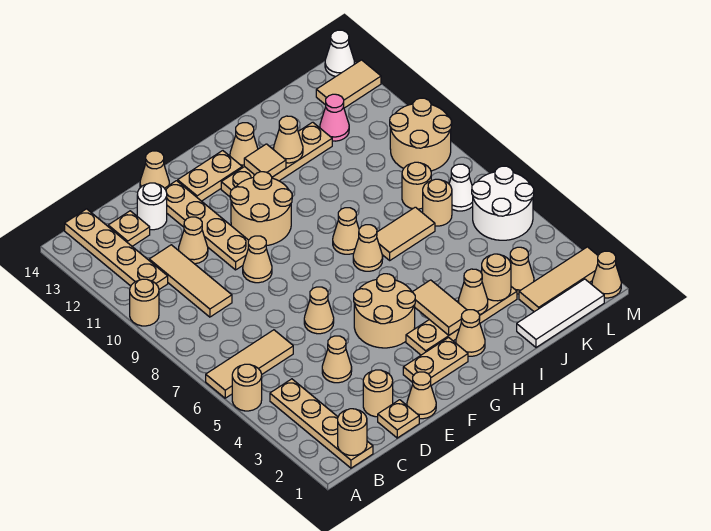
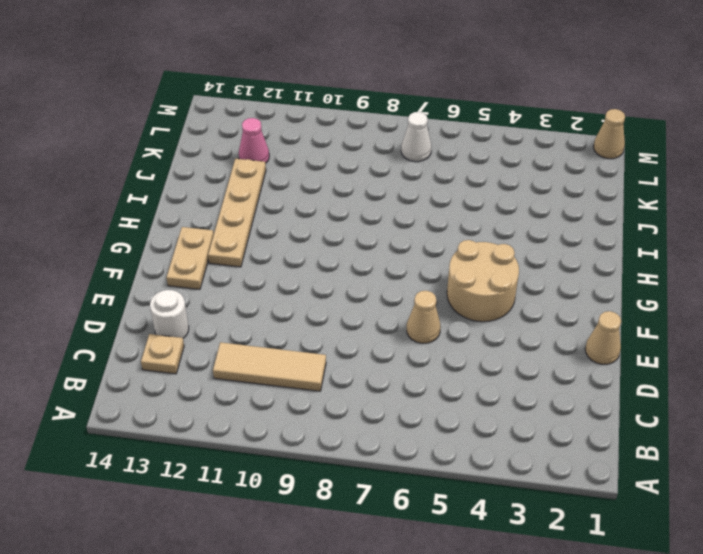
none -> tan round brick A5 level 1
none -> tan tile A6:C6 level 1
none -> tan round brick A10 level 1
none -> tan plate B1:B4 level 1

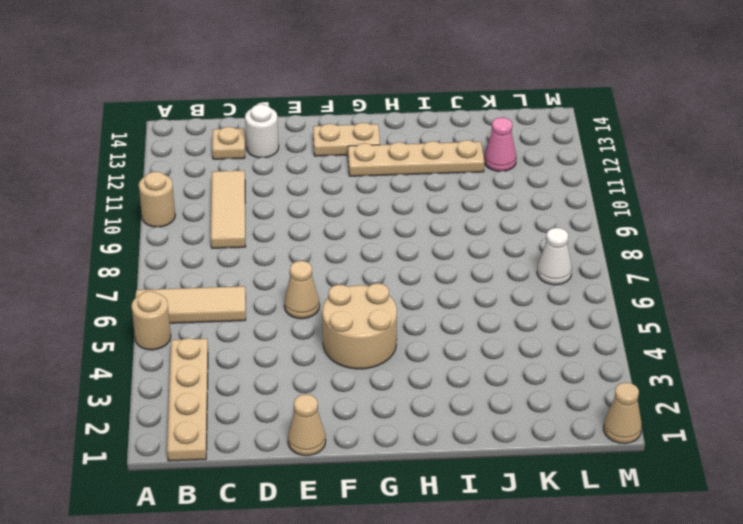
none -> tan plate B11:B14 level 1
none -> tan plate D1 level 1
none -> tan round brick D2 level 1
none -> tan cone D4 level 1

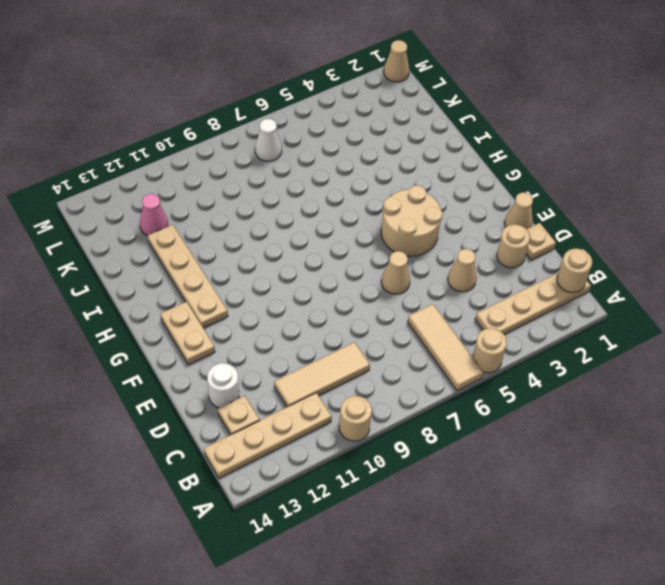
none -> tan cone D11 level 1
none -> tan cone E9 level 1
none -> tan plate E10:E13 level 1
none -> tan cone E14 level 1

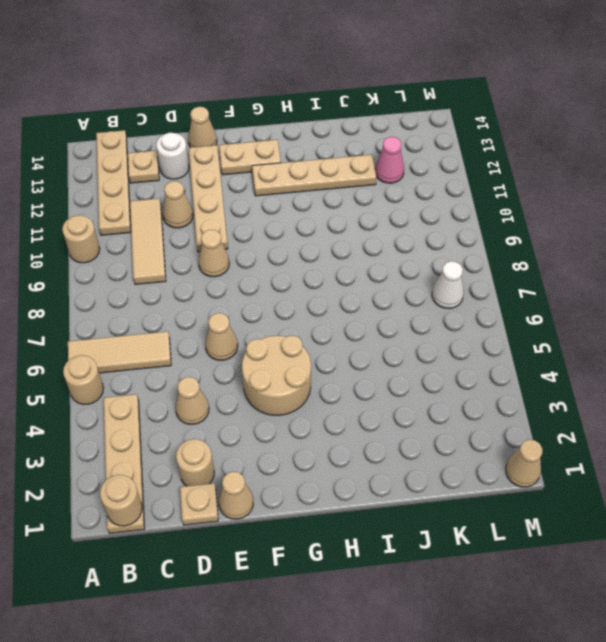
none -> tan plate F2:G2 level 1
none -> tan round brick F10:G11 level 1
none -> tan plate G3:J3 level 1
none -> tan cone H2 level 1

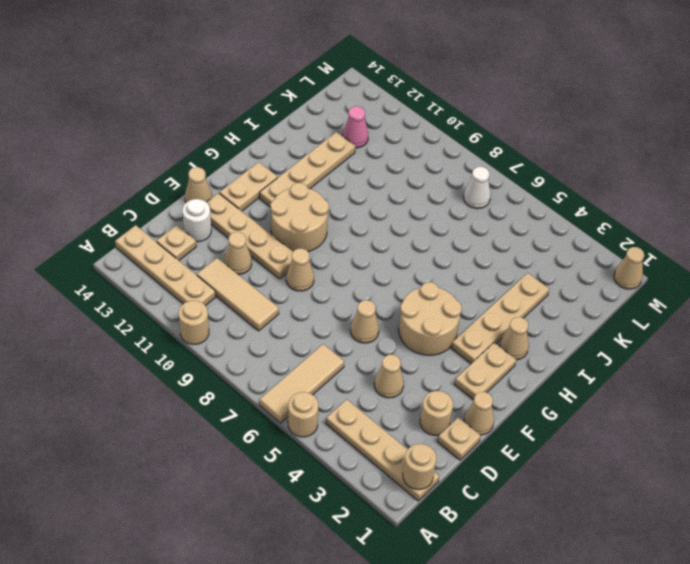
none -> tan cone H7 level 1
none -> tan cone H8 level 1
none -> tan cone H13 level 1
none -> tan tile I7:J7 level 1

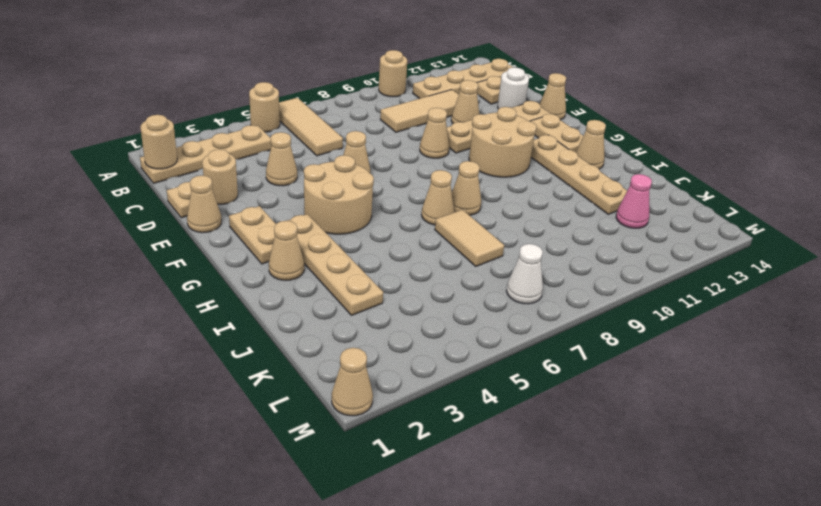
none -> white tile J1:L1 level 1
none -> tan tile K2:M2 level 1
none -> tan cone K3 level 1
none -> tan round brick K7 level 1

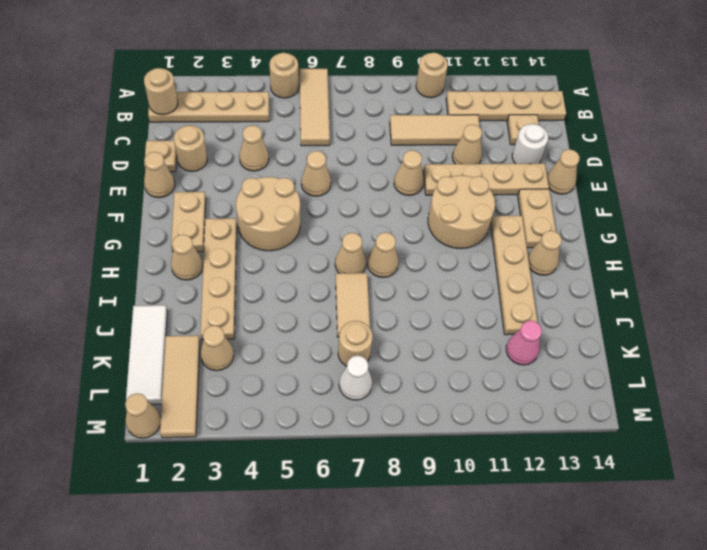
none -> tan round brick K8 level 1
none -> white round brick L5:M6 level 1
none -> tan round brick L9:M10 level 1
none -> tan tile L13:M13 level 1

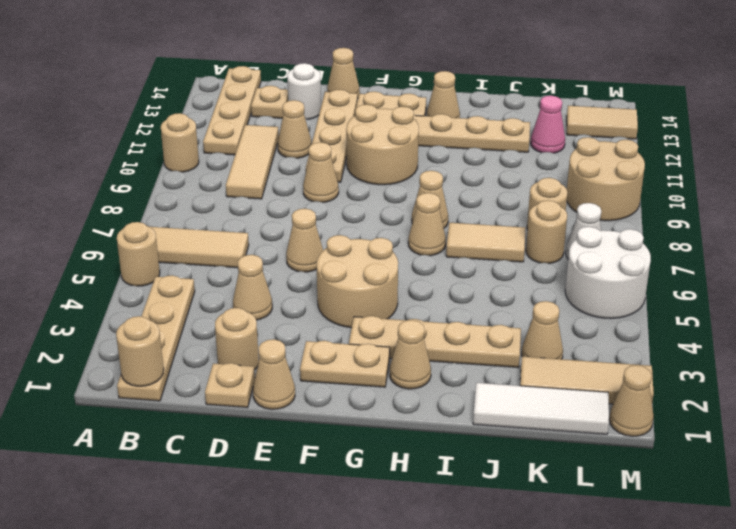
none -> white cone M14 level 1
none -> tan tile H3:H4 level 2
none -> tan tile H12 level 2
none -> tan cone I3 level 2

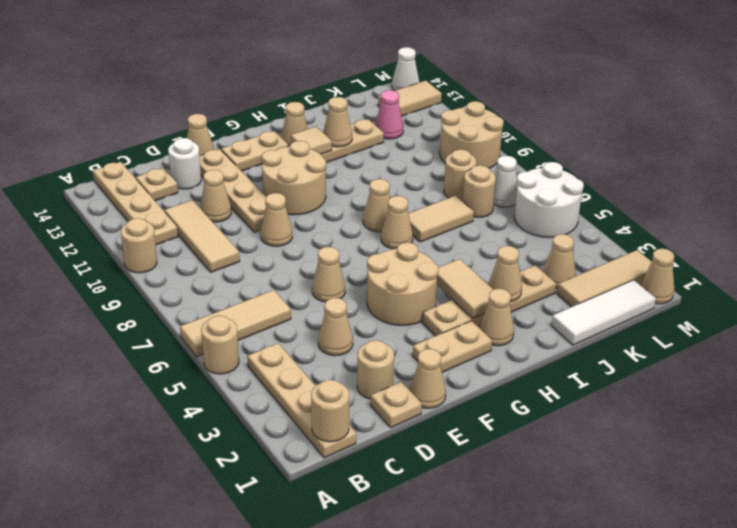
none -> tan round brick J3 level 2

